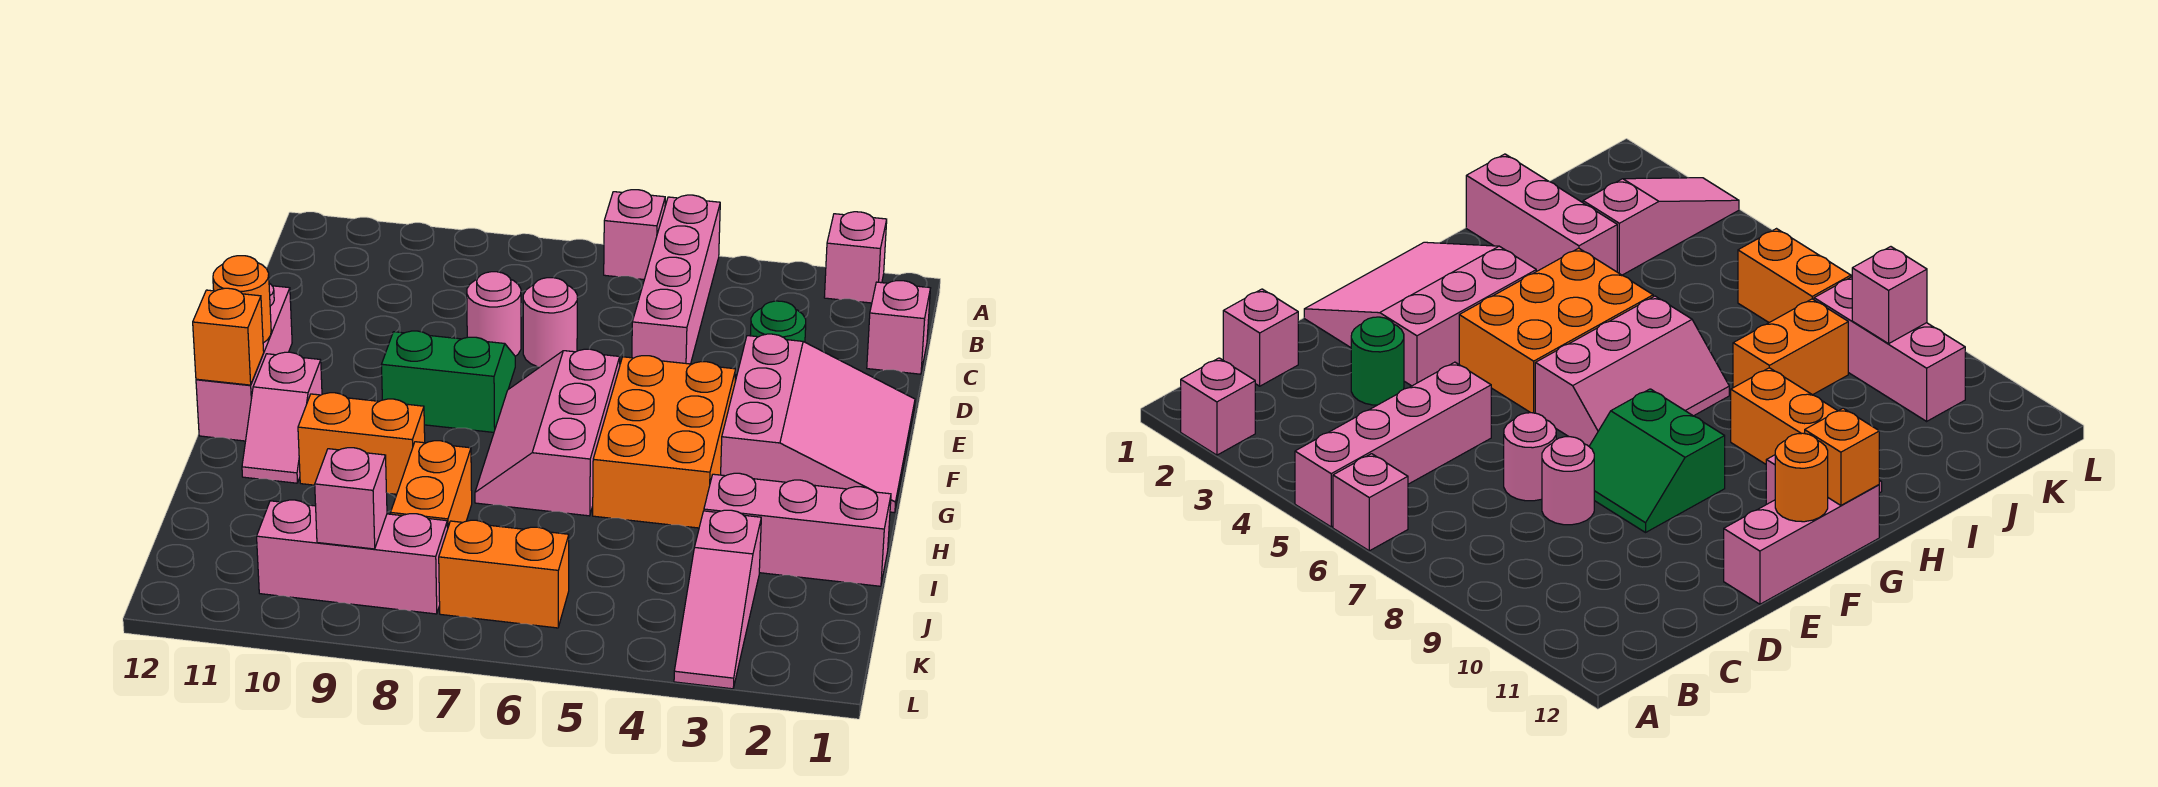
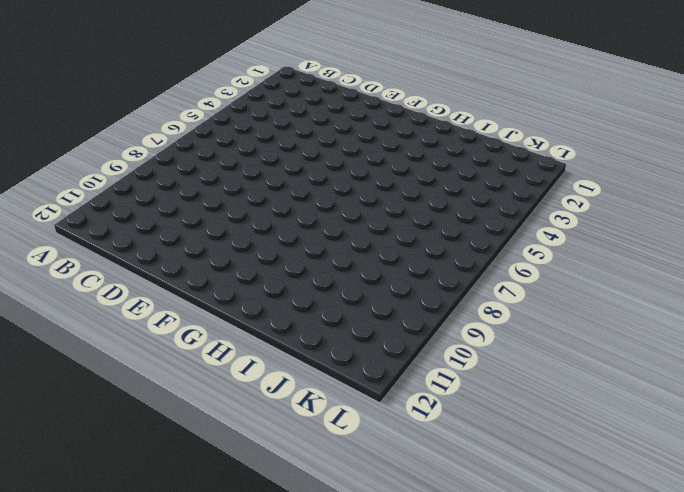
none -> pink brick A2 level 1
none -> pink brick A5:D5 level 1
none -> pink brick A6 level 1

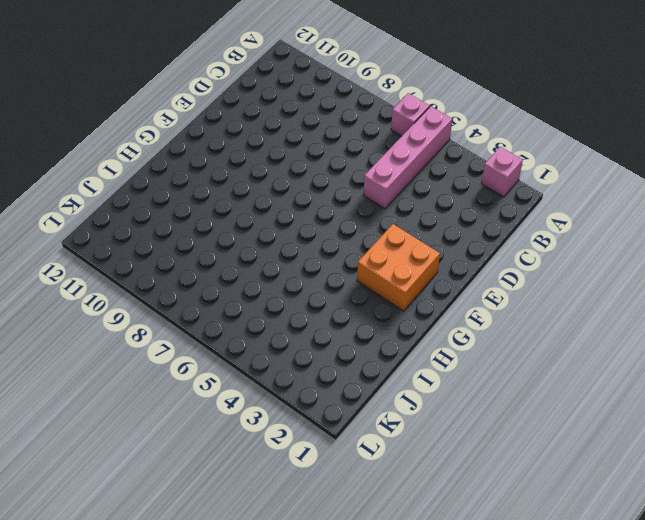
orange brick F2:G3 level 1 -> pink slope E1:G3 level 1 top 3
none -> pink brick C1 level 1
none -> green round brick D3 level 1
none -> pink round brick D7 level 1

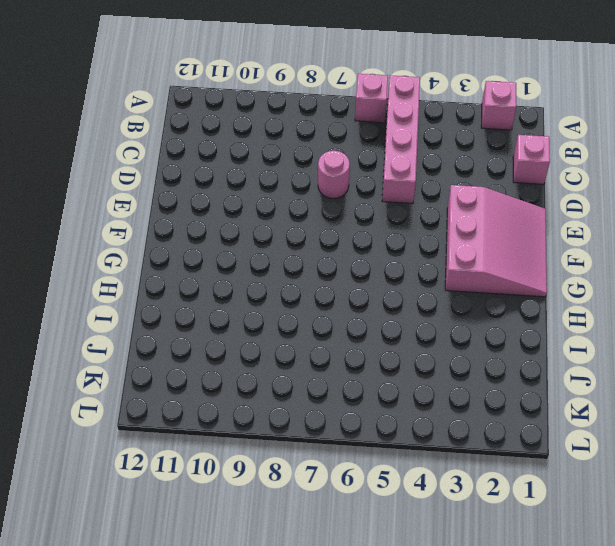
none -> green round brick D3 level 1
none -> pink round brick D8 level 1
none -> green slope E8:F9 level 1 top F

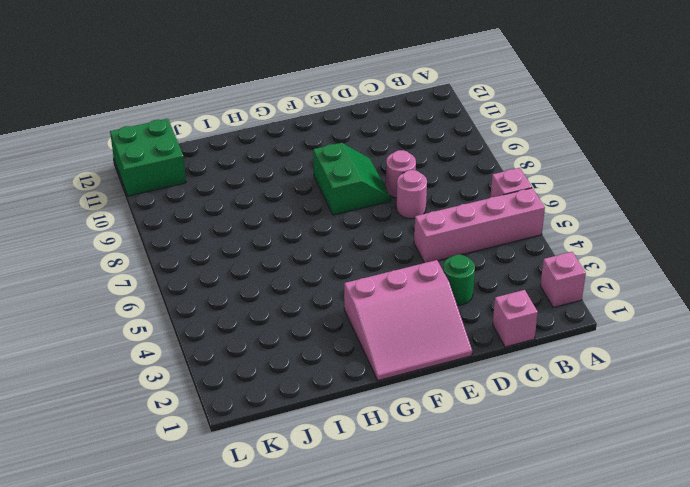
green brick K11:L12 level 1 -> none
none -> pink brick E12:G12 level 1
none -> orange brick F4:H5 level 1
none -> pink slope F6:H7 level 1 top 6

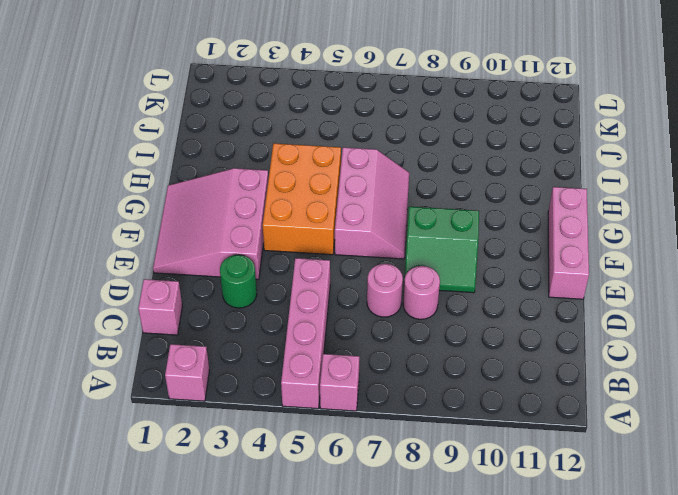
none -> pink slope G11:H11 level 1 top G
none -> orange brick H9:H10 level 1
none -> pink brick I1:I3 level 1

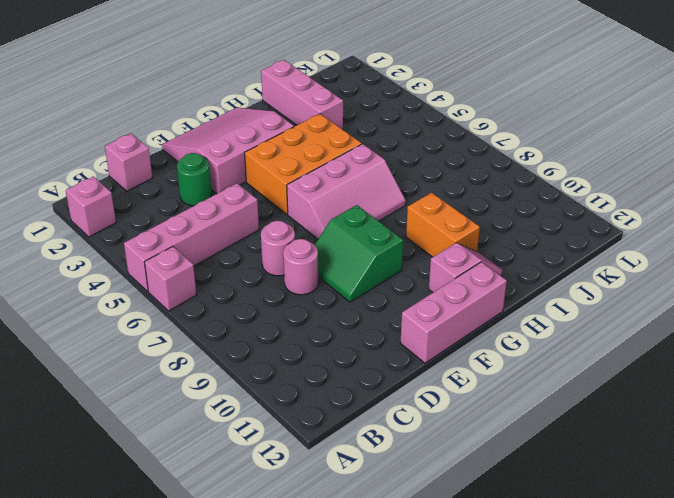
none -> orange brick I8:J8 level 1
none -> pink slope J3:L3 level 1 top J
none -> orange brick K6:K7 level 1

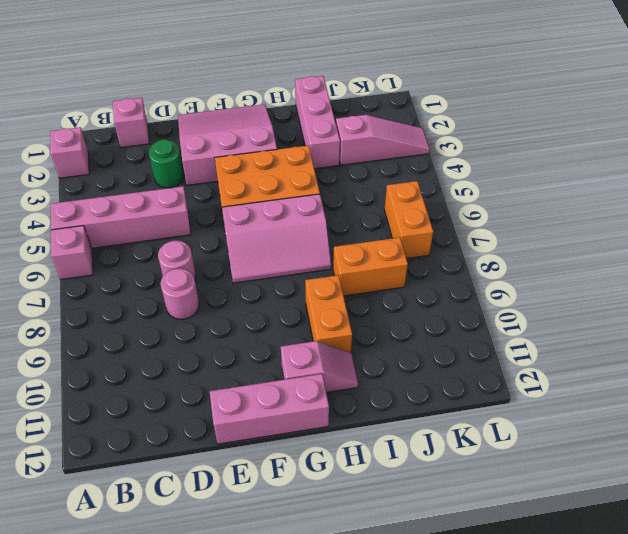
none -> green slope E8:F9 level 1 top F
none -> pink brick K8:K10 level 1
none -> orange round brick F12 level 2

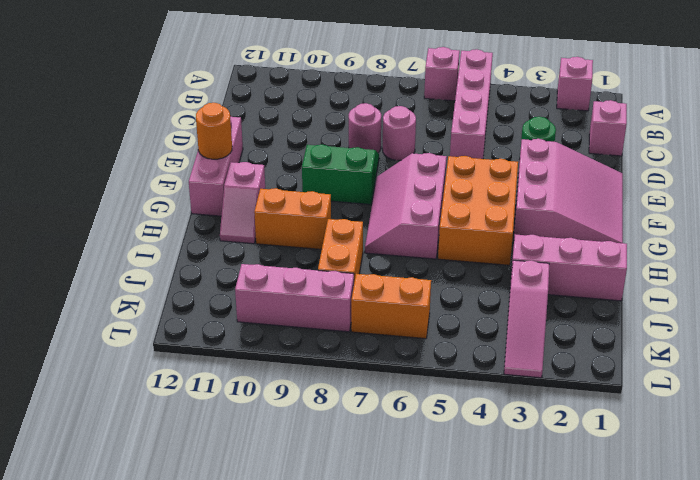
none -> orange brick G12 level 2
none -> pink brick K9 level 2

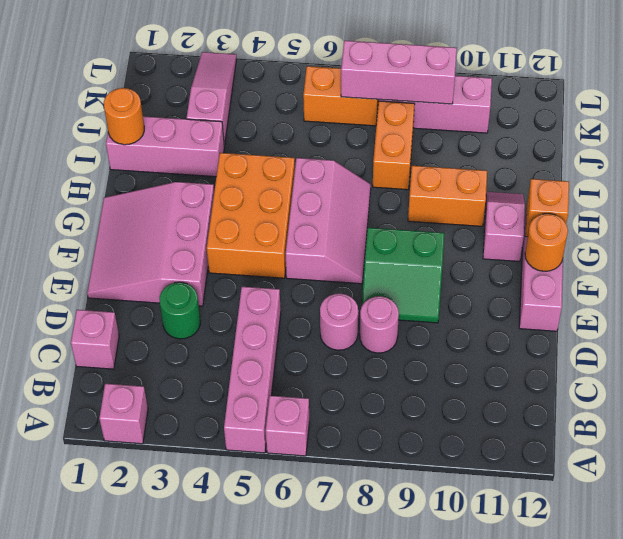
orange round brick I1 level 2 -> none
pink brick K7:K9 level 2 -> pink brick K9 level 2

